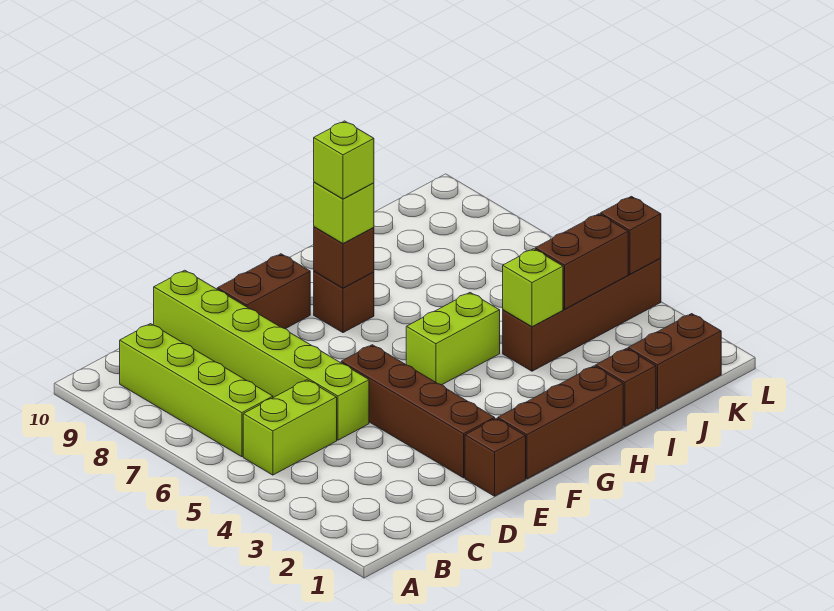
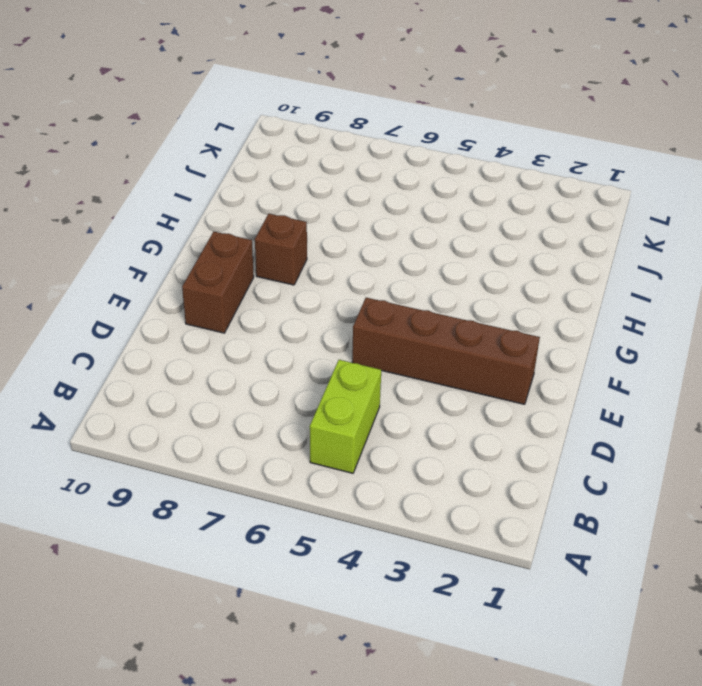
none -> lime brick B6:B9 level 1
none -> lime brick D5:D10 level 1
none -> brown brick E1 level 1

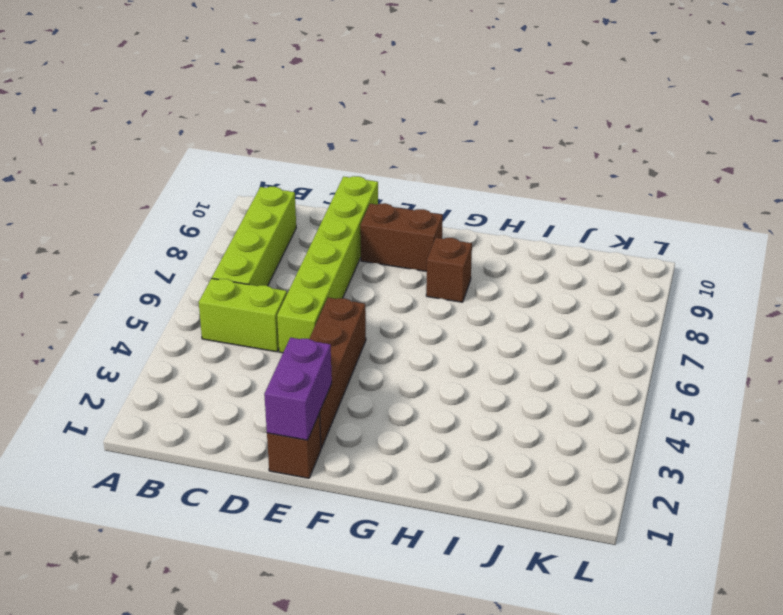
purple brick E1:E2 level 2 -> none
none -> brown brick F1:H1 level 1
none -> lime brick G5:H5 level 1
none -> brown brick I1 level 1

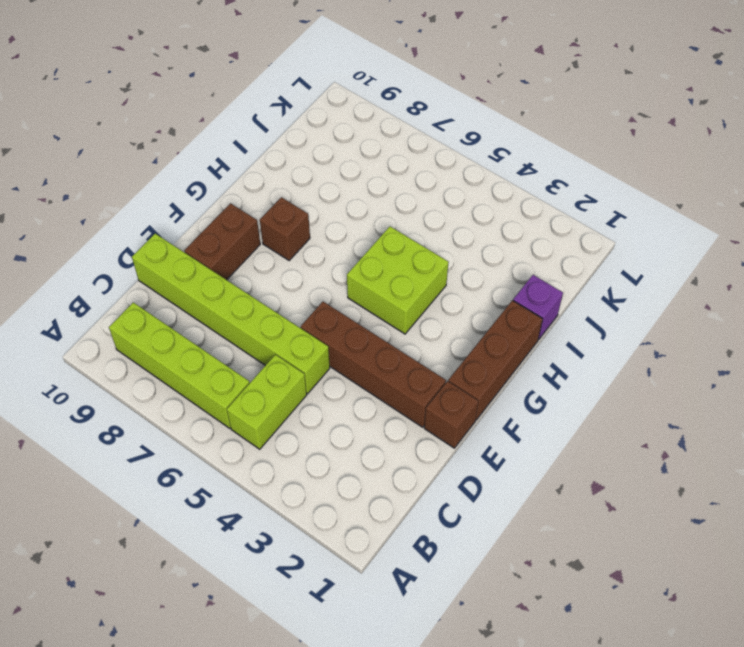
lime brick G4:H5 level 1 -> lime brick G5:H5 level 1
purple brick I1 level 1 -> brown brick I1 level 1
none -> brown brick I4:L4 level 1
none -> brown brick J1:K1 level 1
none -> brown brick G8 level 2

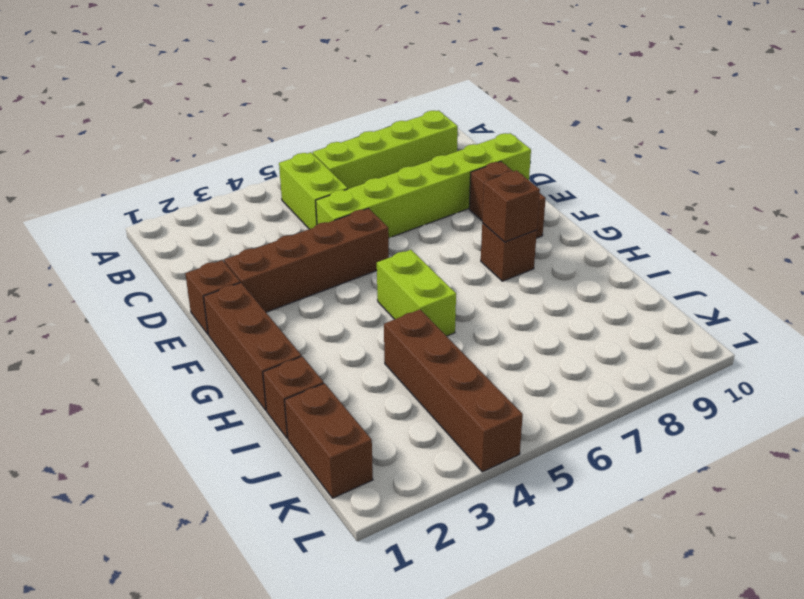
none -> lime brick I4 level 2
none -> brown brick J4:K4 level 2
none -> brown brick L4 level 2

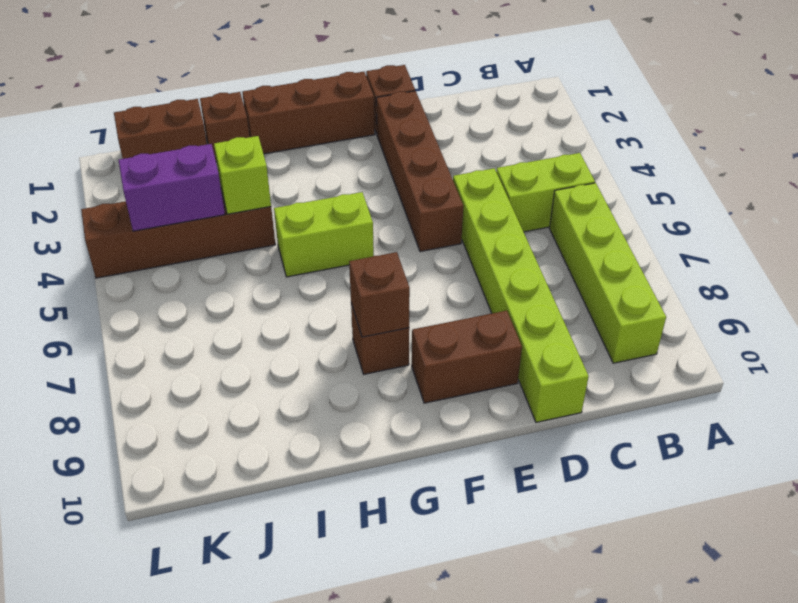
purple brick J4:K4 level 2 -> brown brick J4:K4 level 2
none -> brown brick L4 level 2
none -> lime brick G8 level 3
none -> lime brick G8 level 4

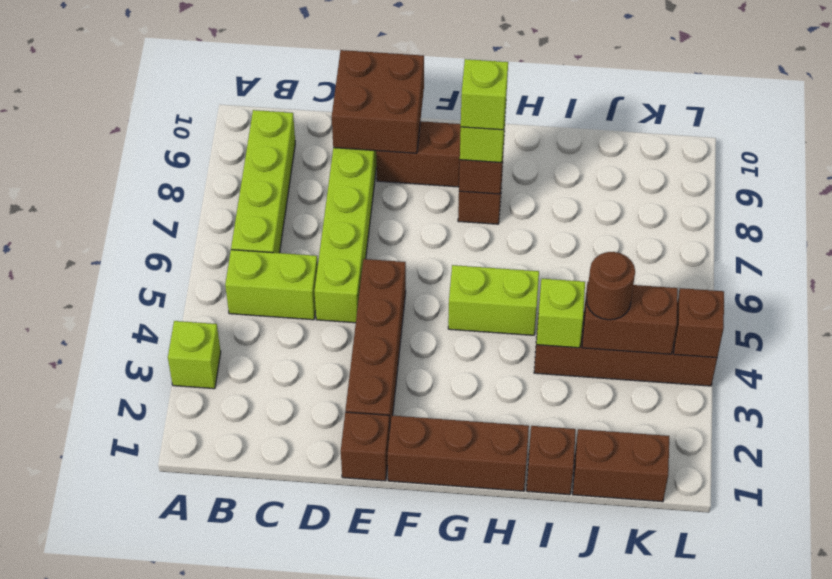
lime brick A3 level 1 -> none
brown brick D9:E10 level 2 -> none
brown round brick J4 level 3 -> none

